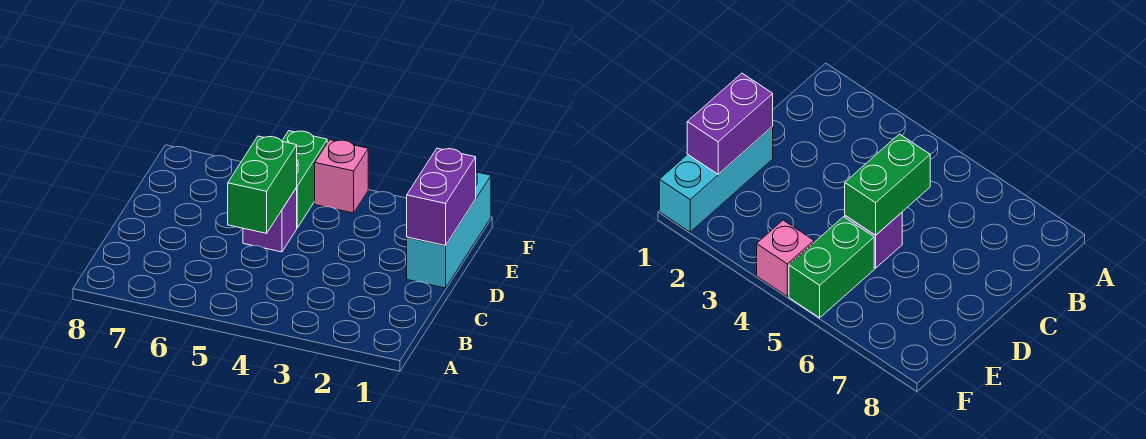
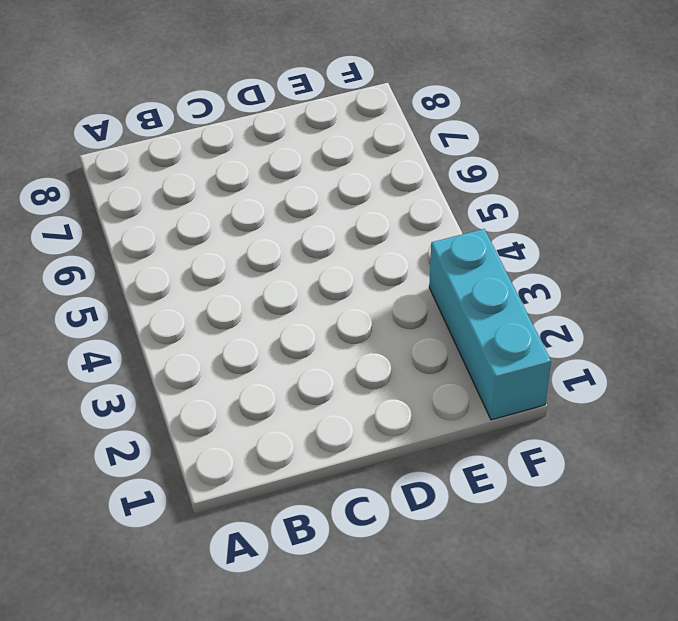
cyan brick F1:F3 level 1 -> cyan brick D1:F1 level 1
none -> purple brick D5 level 1
none -> green brick E5:F5 level 1

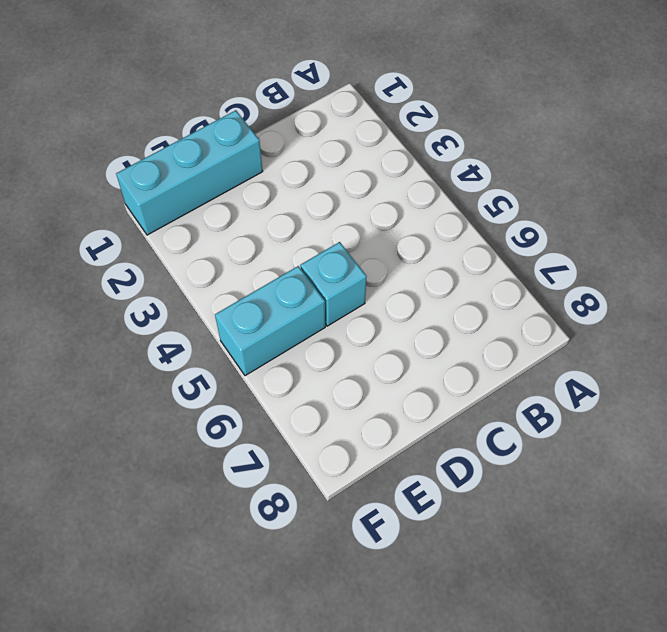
cyan brick D5 level 1 -> purple brick D5 level 1
cyan brick E5:F5 level 1 -> green brick E5:F5 level 1
none -> pink brick F4 level 1
none -> green brick C5:D5 level 2

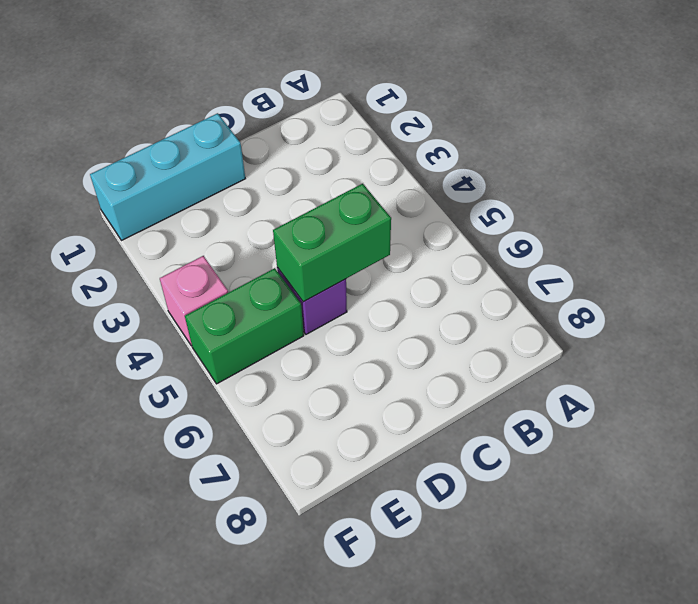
none -> purple brick D1:E1 level 2

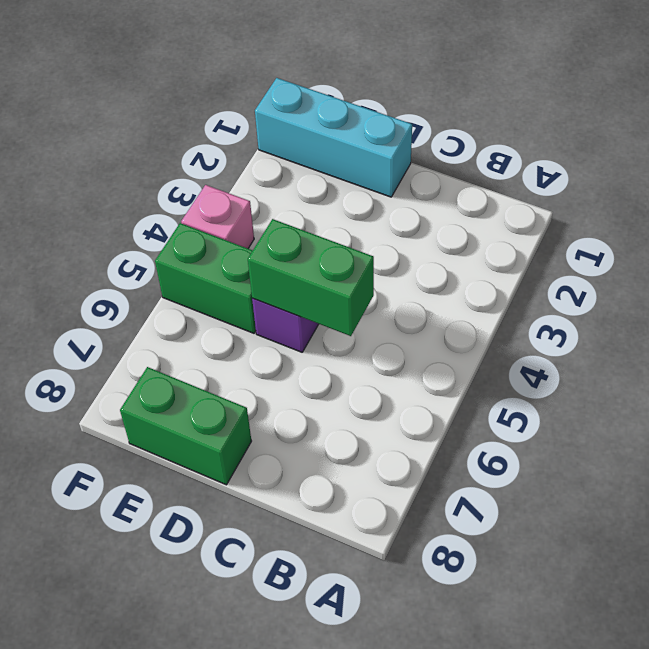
green brick D8:E8 level 1 -> none
none -> purple brick D1:E1 level 2

